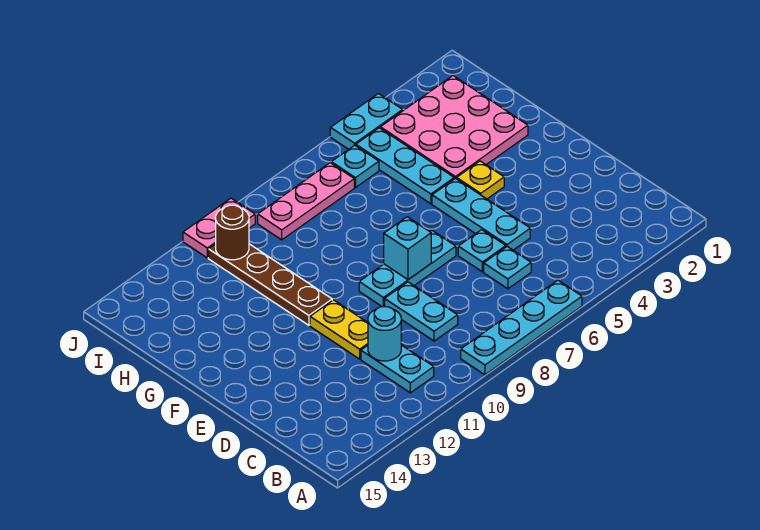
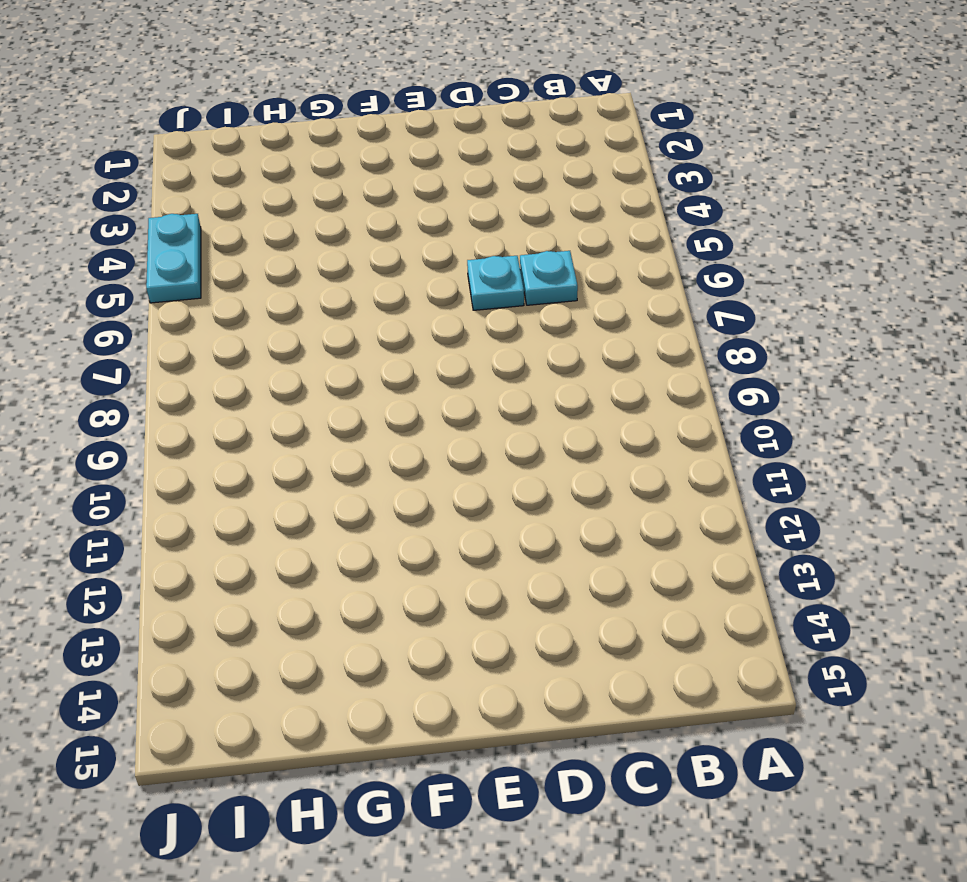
none -> cyan plate A6:A9 level 1
none -> cyan plate B11:C11 level 1
none -> cyan plate C9:D9 level 1

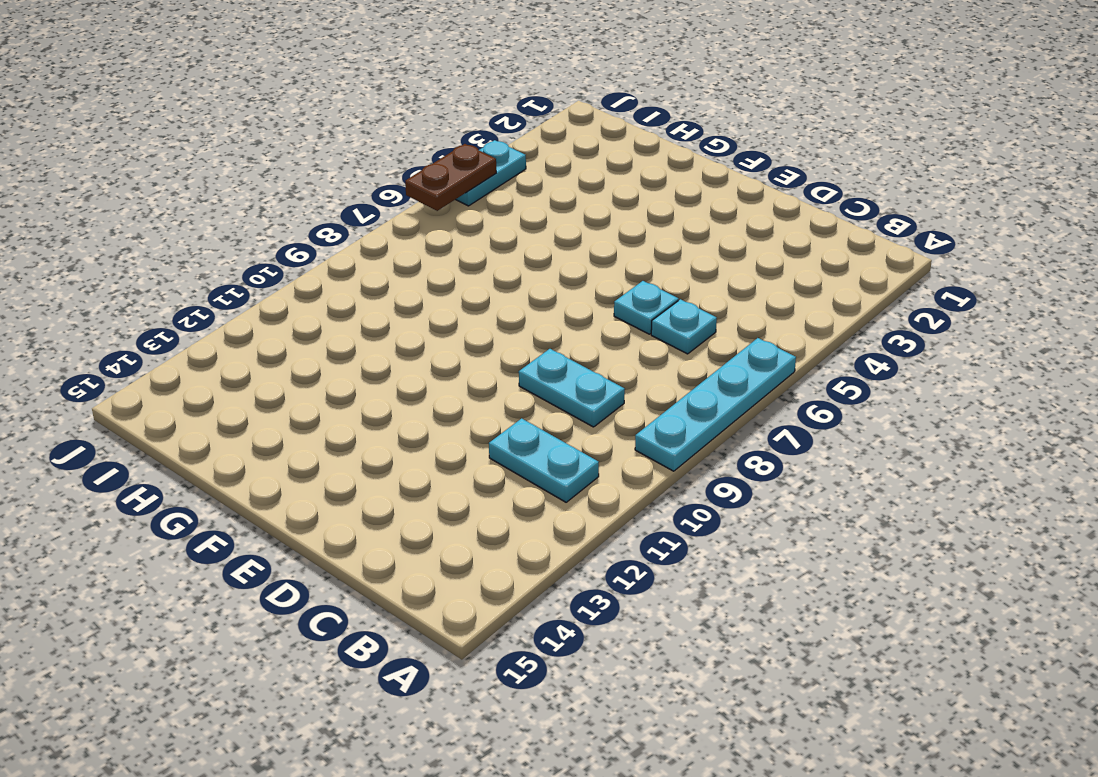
brown plate J5:J6 level 2 -> none
none -> cyan plate D5:F5 level 1
none -> yellow plate D11:E11 level 1
none -> cyan plate E7:E9 level 1

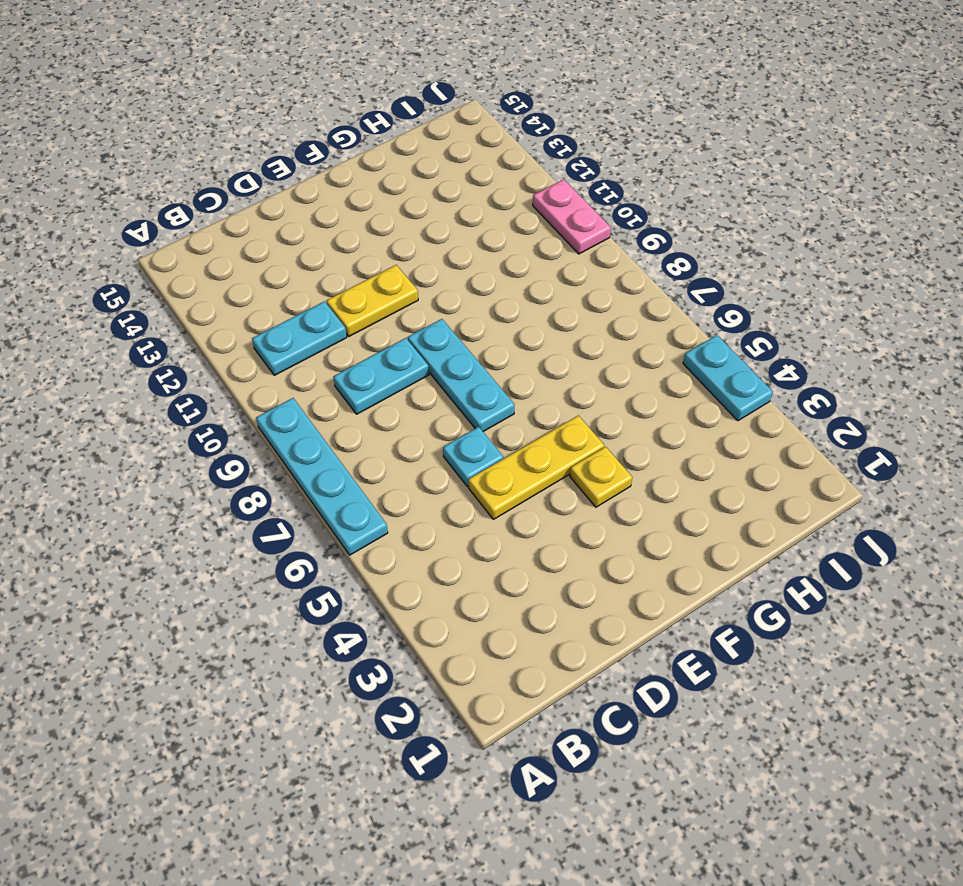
yellow plate D5:F5 level 1 -> cyan plate D5:F5 level 1
none -> cyan plate C6 level 1
none -> brown plate F11:I11 level 1
none -> pink plate G2:I4 level 1

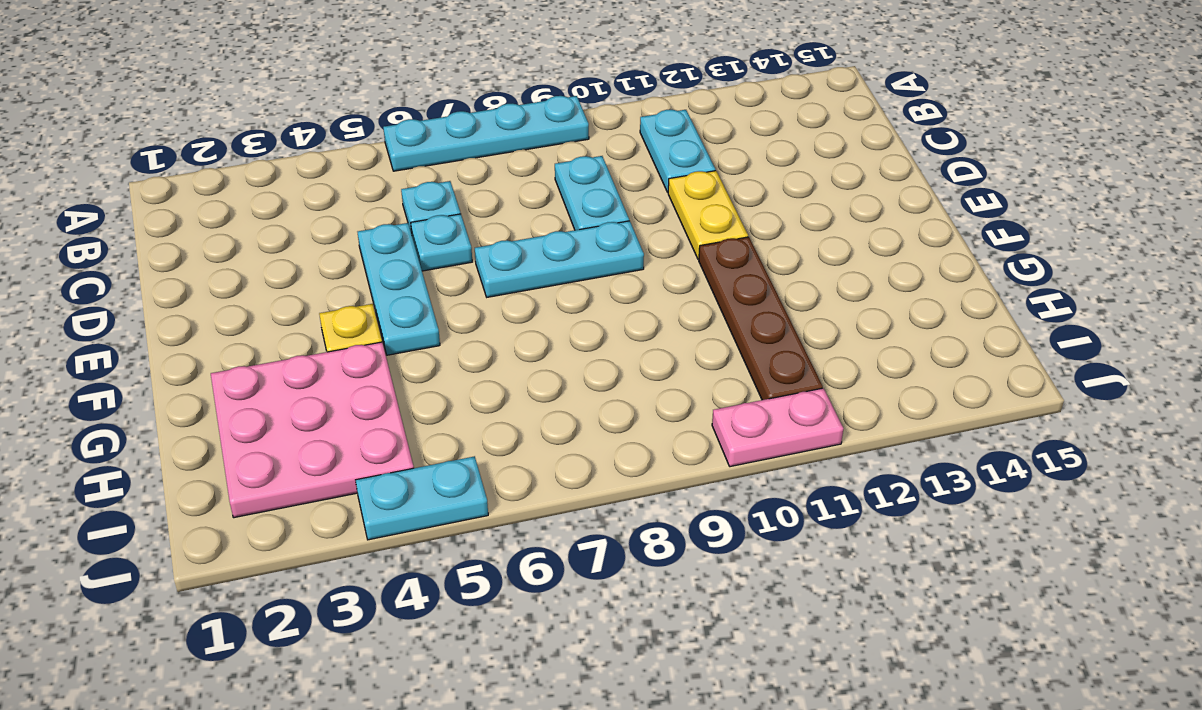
none -> cyan plate G5:I5 level 1
none -> cyan plate I6 level 1
none -> pink plate I7:I9 level 1

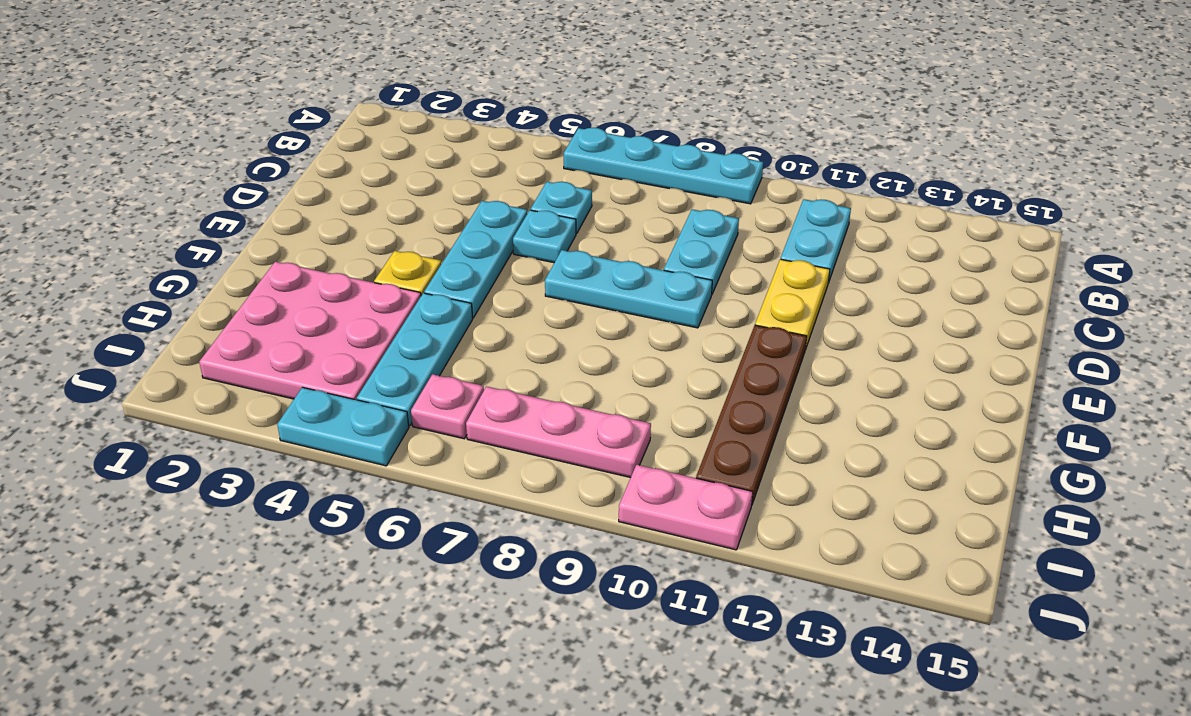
pink plate I6 level 1 -> cyan plate I6 level 1
none -> cyan round brick C11 level 2
none -> cyan brick E8 level 2
none -> brown round brick I11 level 2

